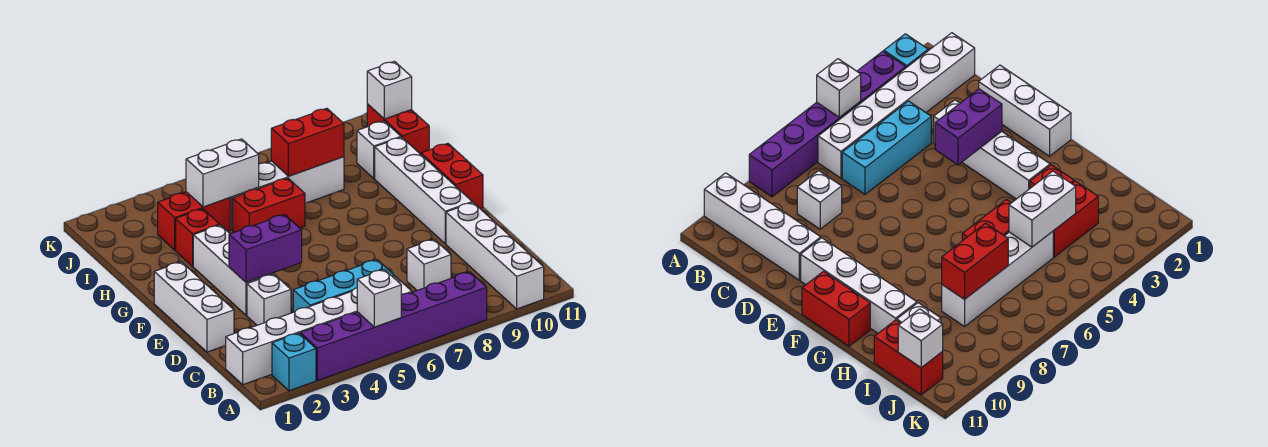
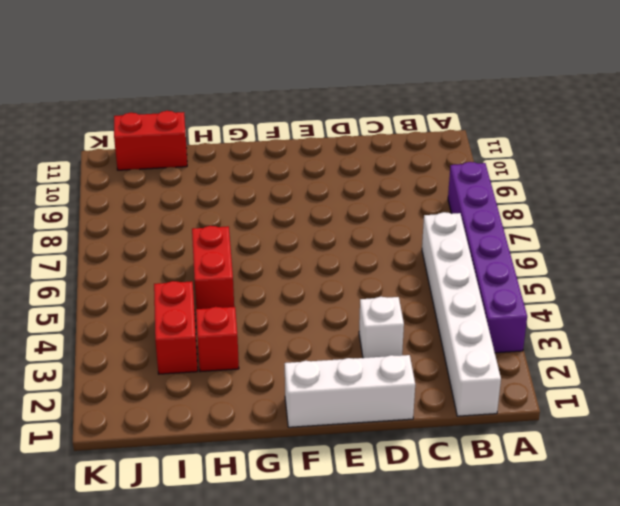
none -> cyan brick A2 level 1
none -> white brick A10:D10 level 1
none -> cyan brick C4:C6 level 1

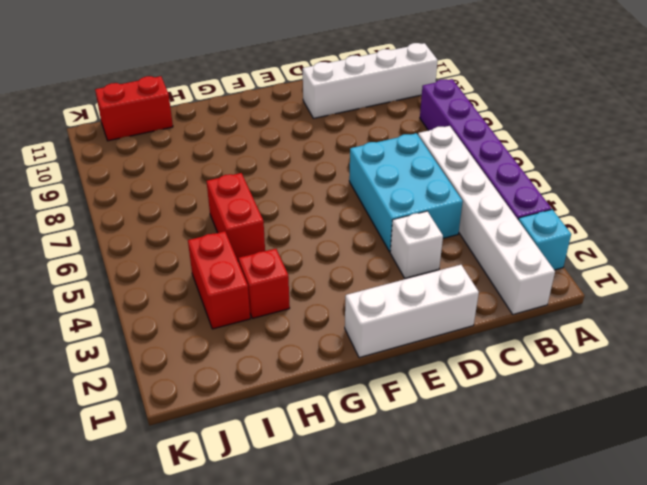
cyan brick C4:D6 level 1 -> cyan brick C4:C6 level 1
none -> white brick C8 level 1
none -> white brick E3:G3 level 1
none -> white brick E10:H10 level 1

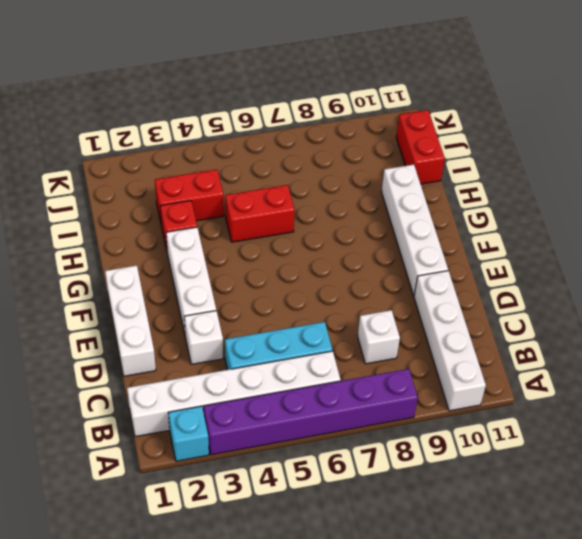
none -> red brick F11:G11 level 1
none -> white brick I5:I8 level 1
none -> white brick I10 level 1

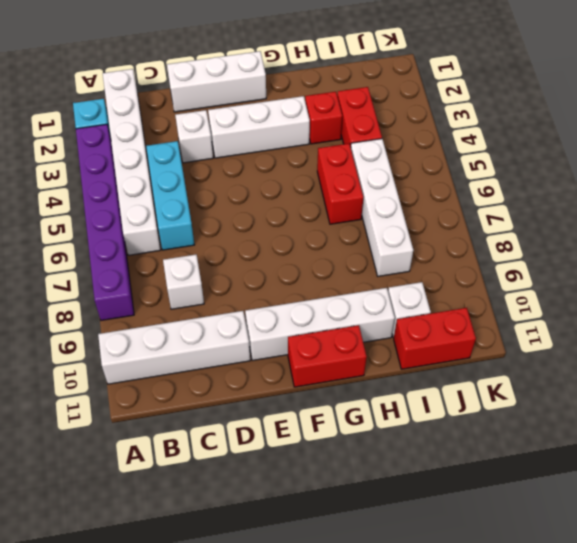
none -> white brick A5 level 2
none -> purple brick E3:E4 level 2
none -> white brick I4:I5 level 2

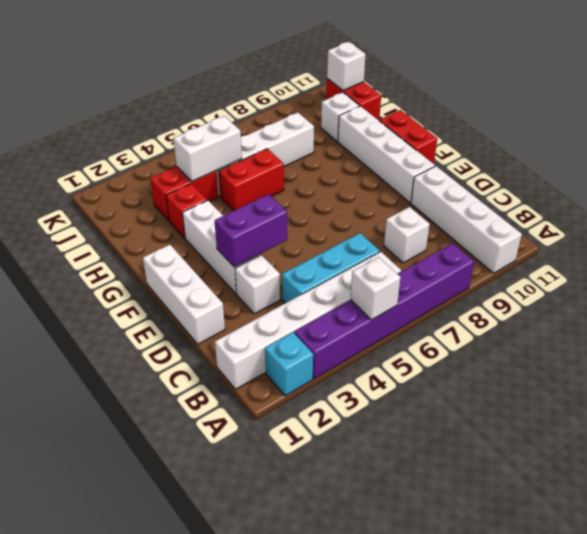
none -> red brick I7:I8 level 2

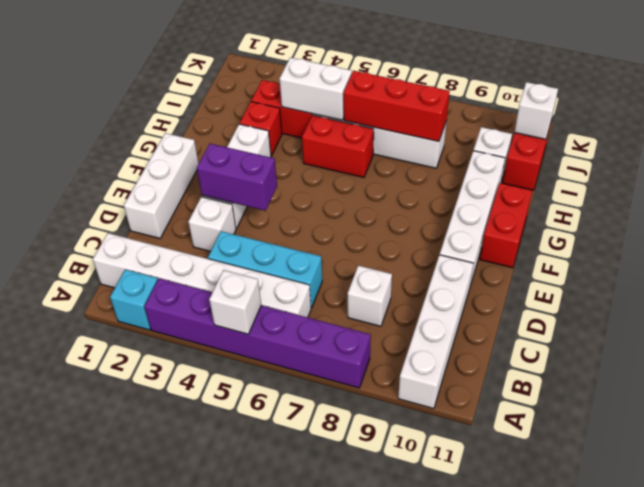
red brick I6:I8 level 2 -> red brick I7:I8 level 2

